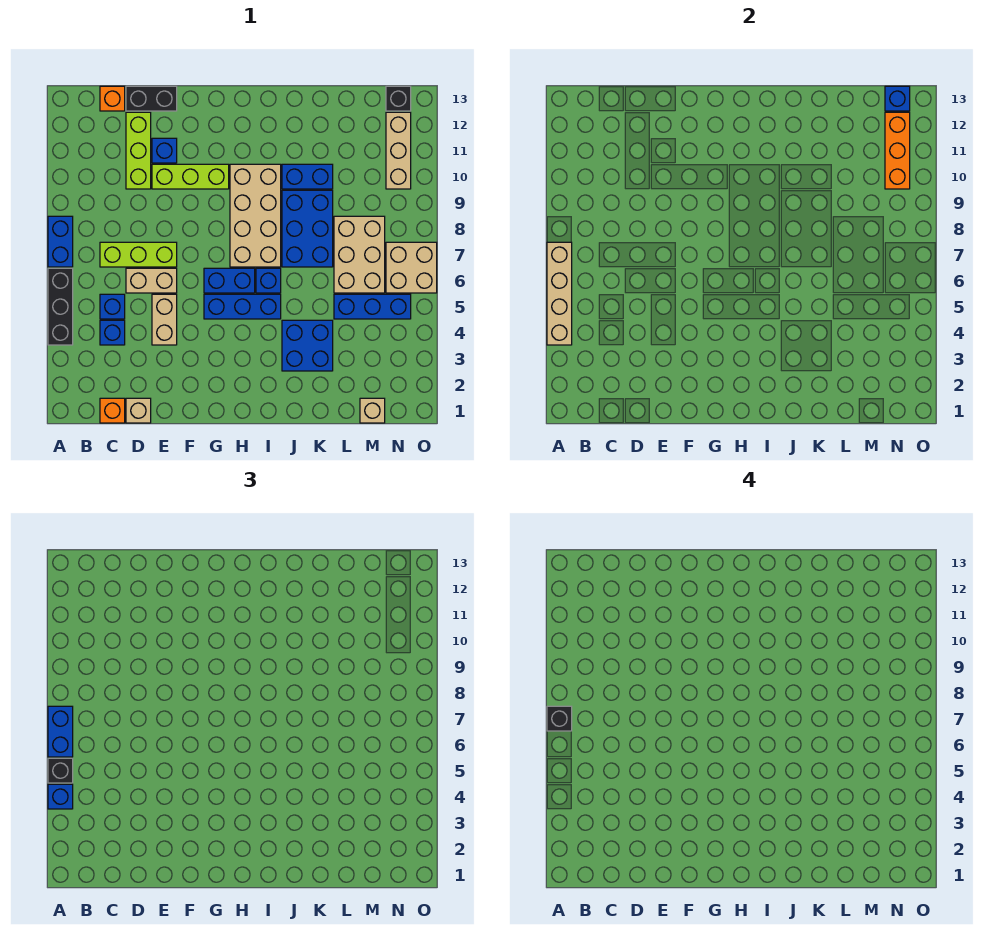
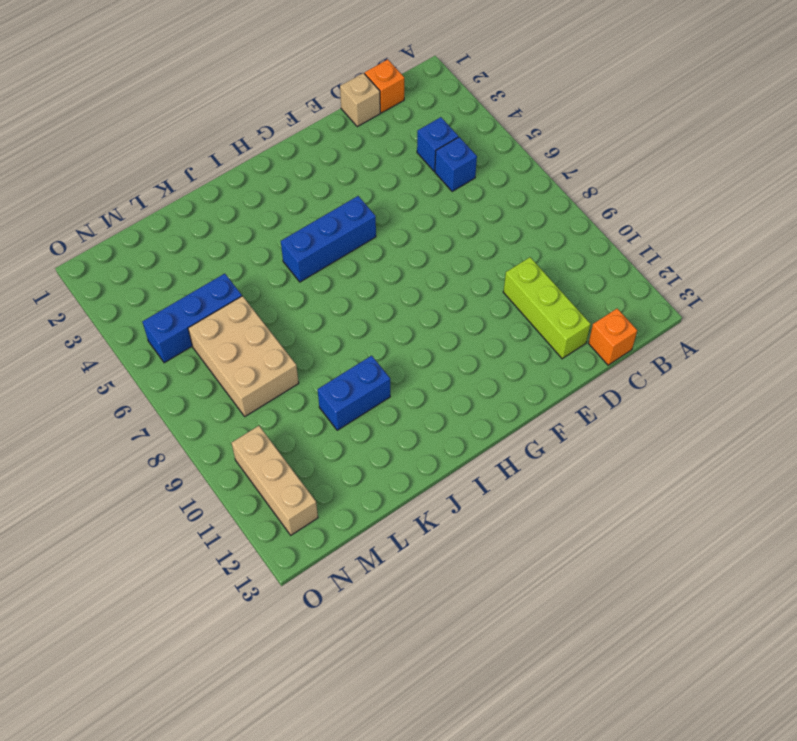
none -> black brick A4:A6 level 1
none -> blue brick A7:A8 level 1
none -> lime brick C7:E7 level 1
none -> tan brick D6:E6 level 1

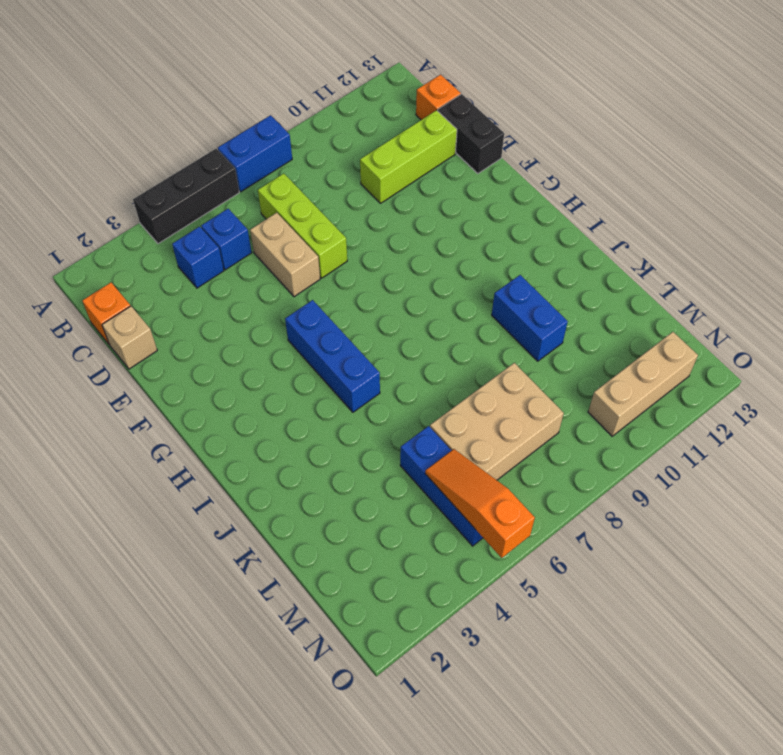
orange slope M5:O5 level 2 top O -> none
none -> tan brick E4:E5 level 1
none -> lime brick E10:G10 level 1
none -> blue brick E11 level 1
none -> blue brick G6:H6 level 1

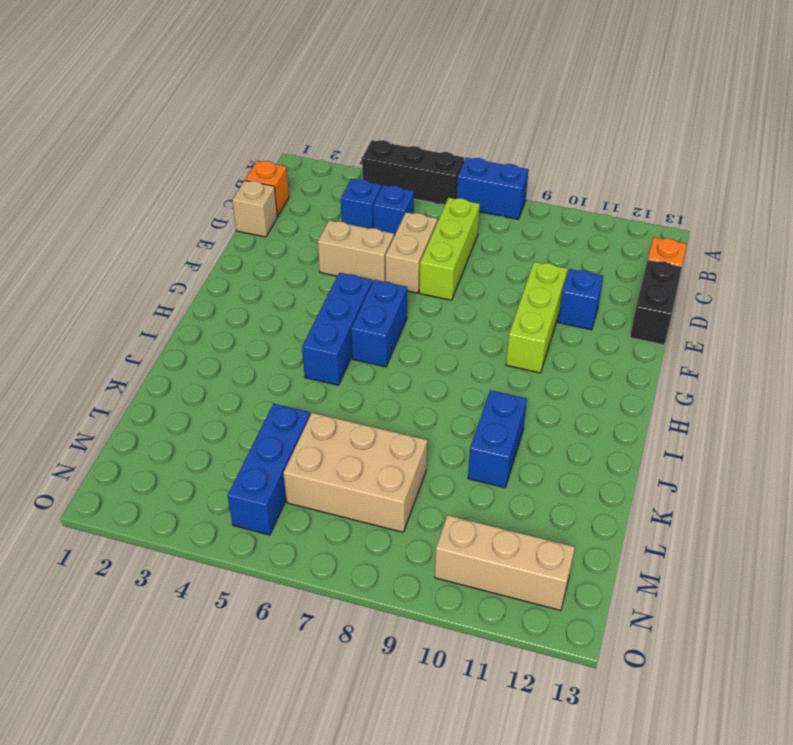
none -> lime brick D10:D12 level 1
none -> tan brick H7:I10 level 1
none -> blue brick I6 level 1
none -> blue brick J3:K4 level 1

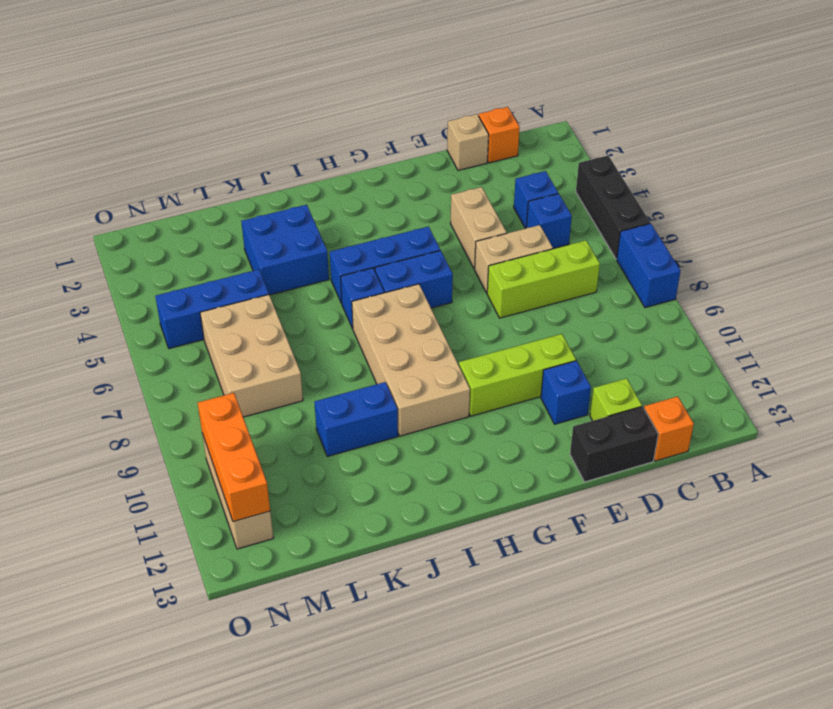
lime brick D12 level 1 -> lime brick D10:D12 level 1
none -> blue brick J7:K9 level 1
none -> tan brick M1 level 1
none -> tan brick N6:O7 level 1
none -> black brick N13 level 1

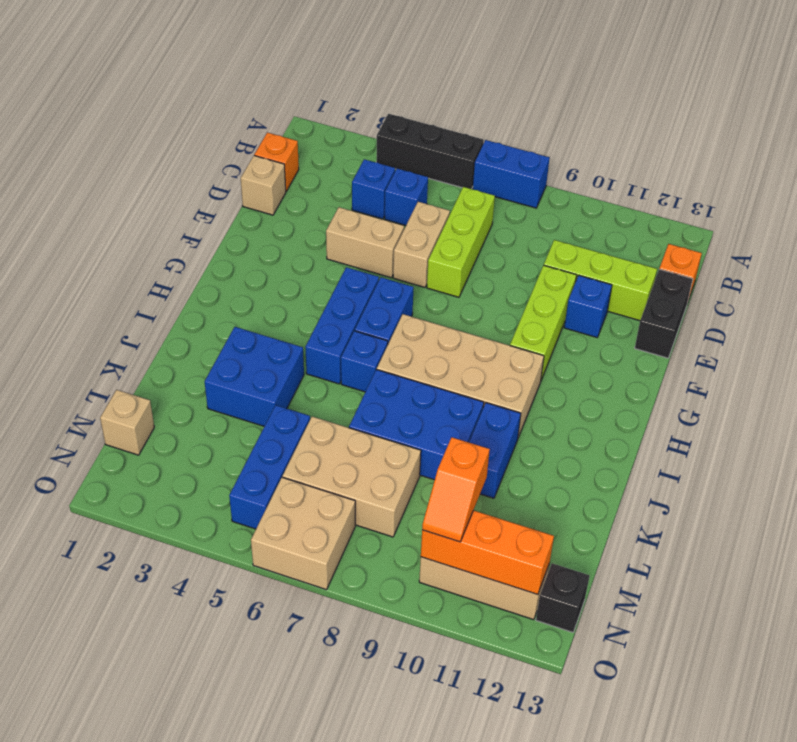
orange slope M10:N10 level 3 top M -> none
none -> tan brick A4:A7 level 2
none -> blue brick N13 level 2
none -> blue brick A4 level 3
none -> black brick A5 level 3

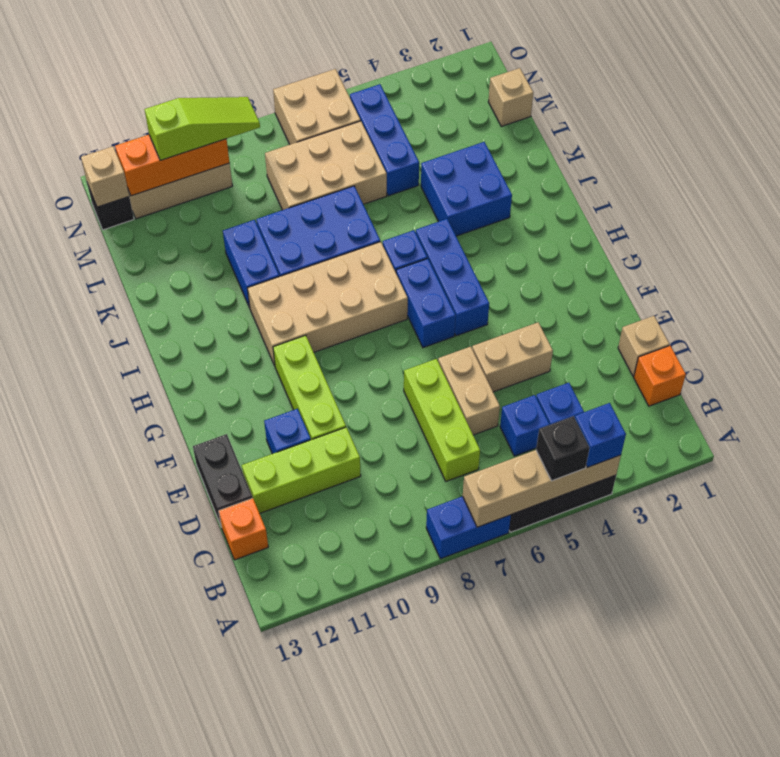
lime slope N9:N11 level 3 top 11 -> none
tan brick N13 level 2 -> blue brick N13 level 2
none -> blue brick A6:A7 level 3
none -> black brick A7 level 4

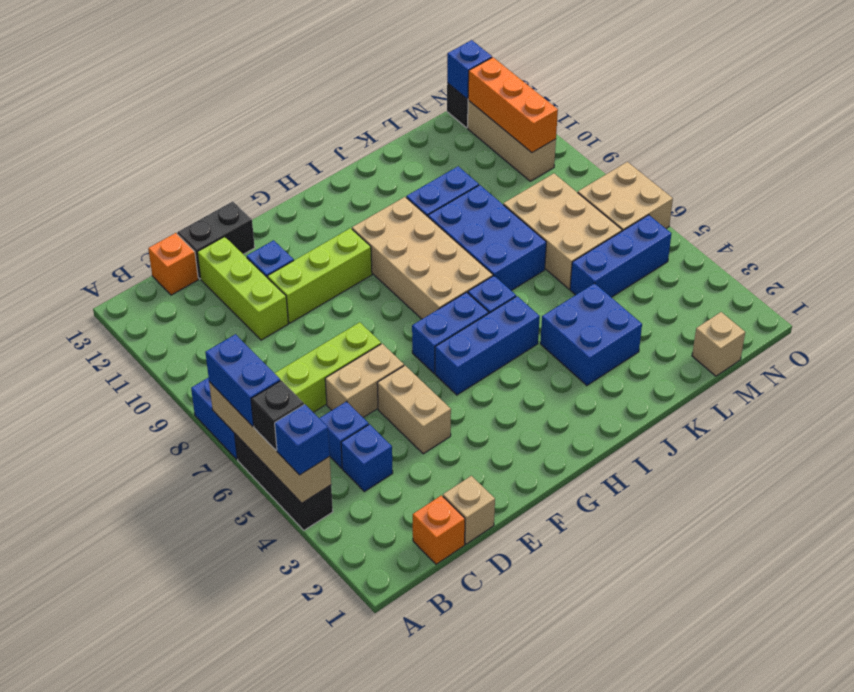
none -> black brick A7 level 4

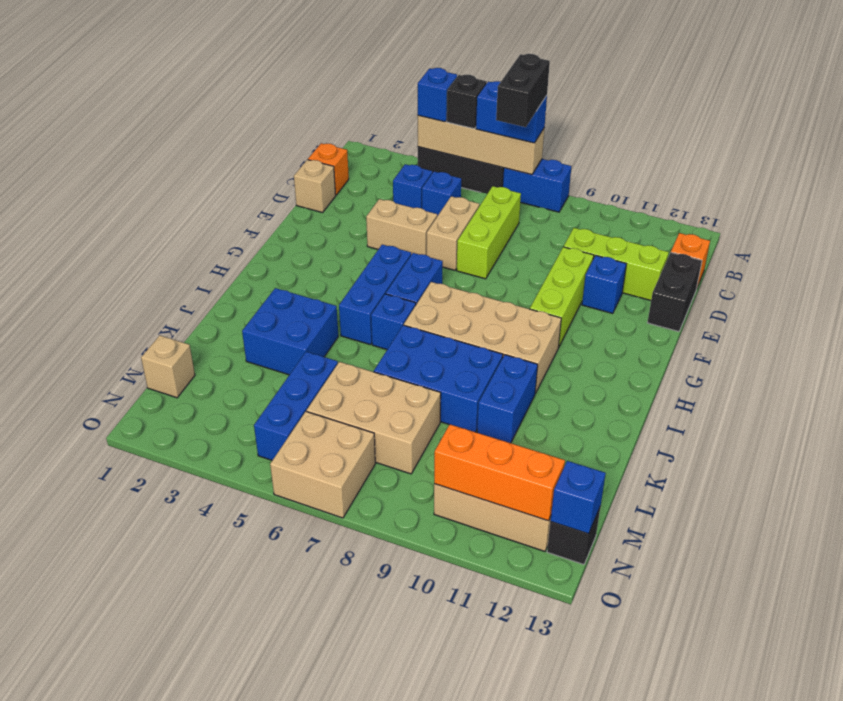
black brick A7:B7 level 4 -> black brick A7 level 4

